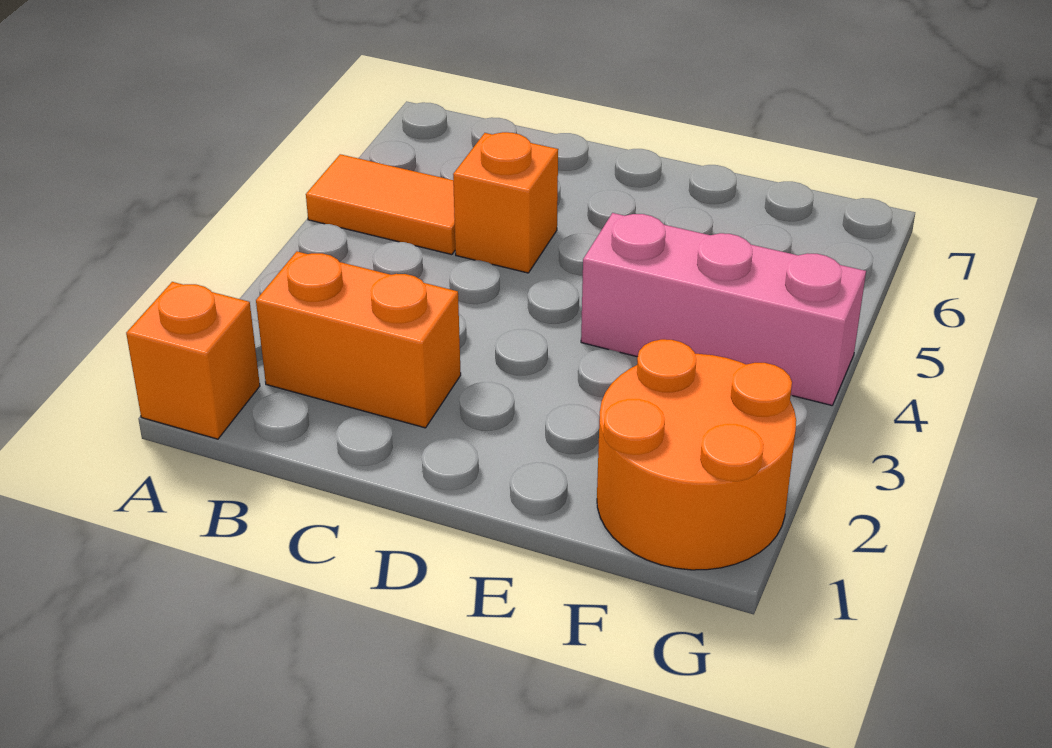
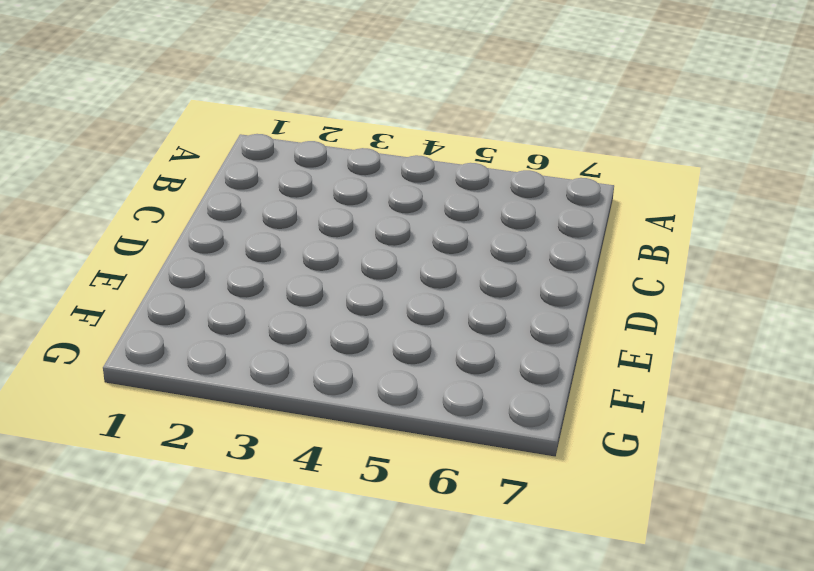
none -> orange brick A1 level 1
none -> orange tile A5:B5 level 1

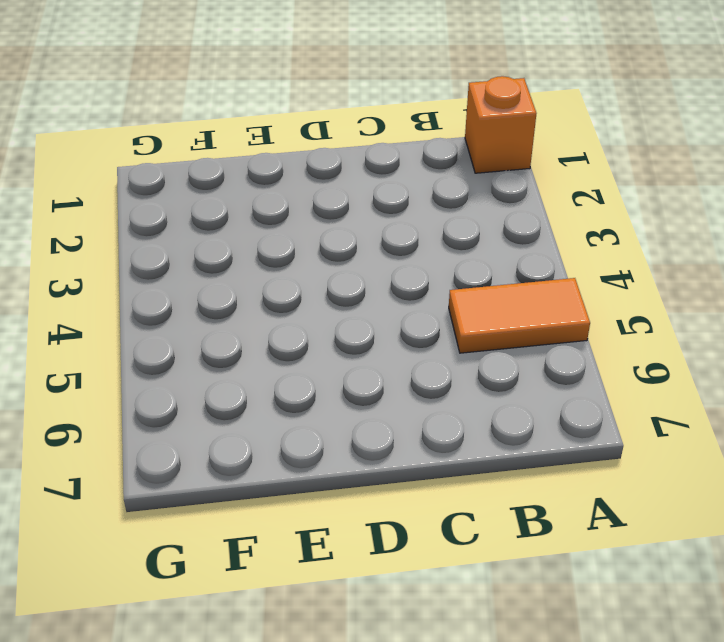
none -> orange brick B2:C2 level 1
none -> orange brick C5 level 1

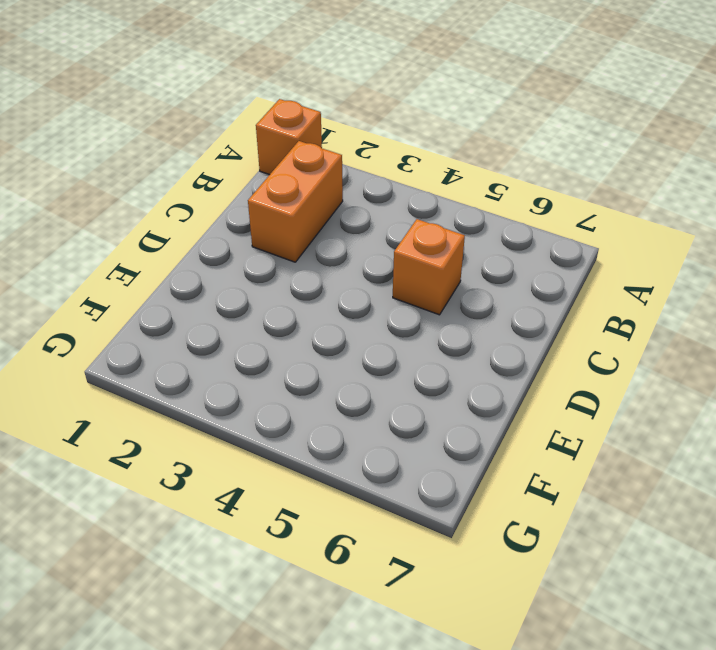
none -> orange tile A5:B5 level 1
none -> pink brick E4:G4 level 1

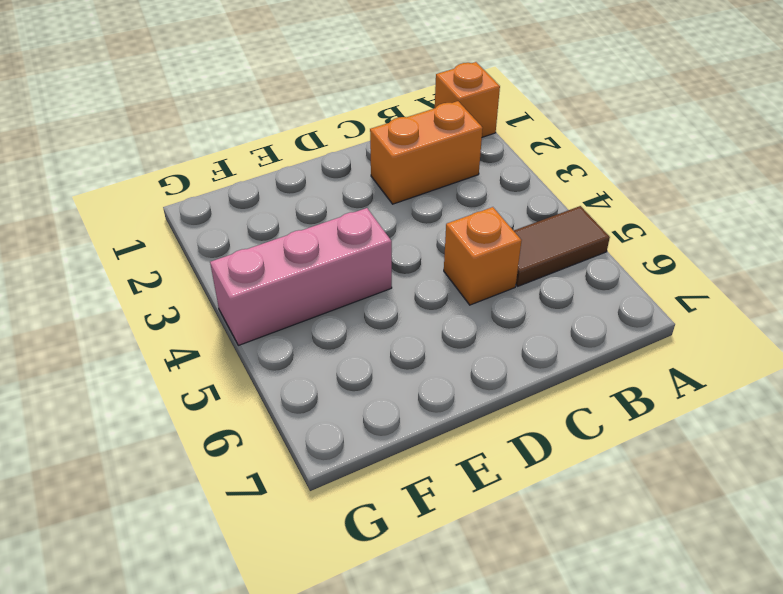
brown tile A5:B5 level 1 -> orange tile A5:B5 level 1
none -> orange round brick F1:G2 level 1

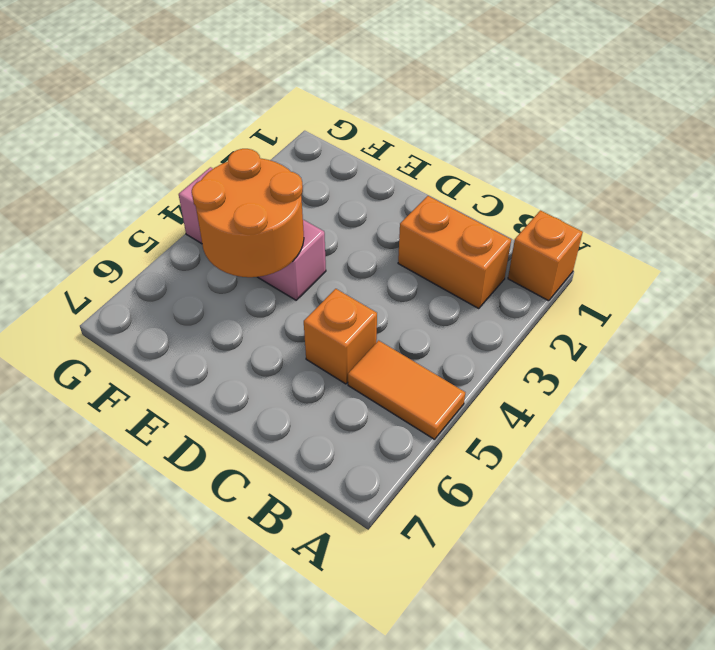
orange round brick E4:F5 level 2 -> orange round brick F1:G2 level 1

